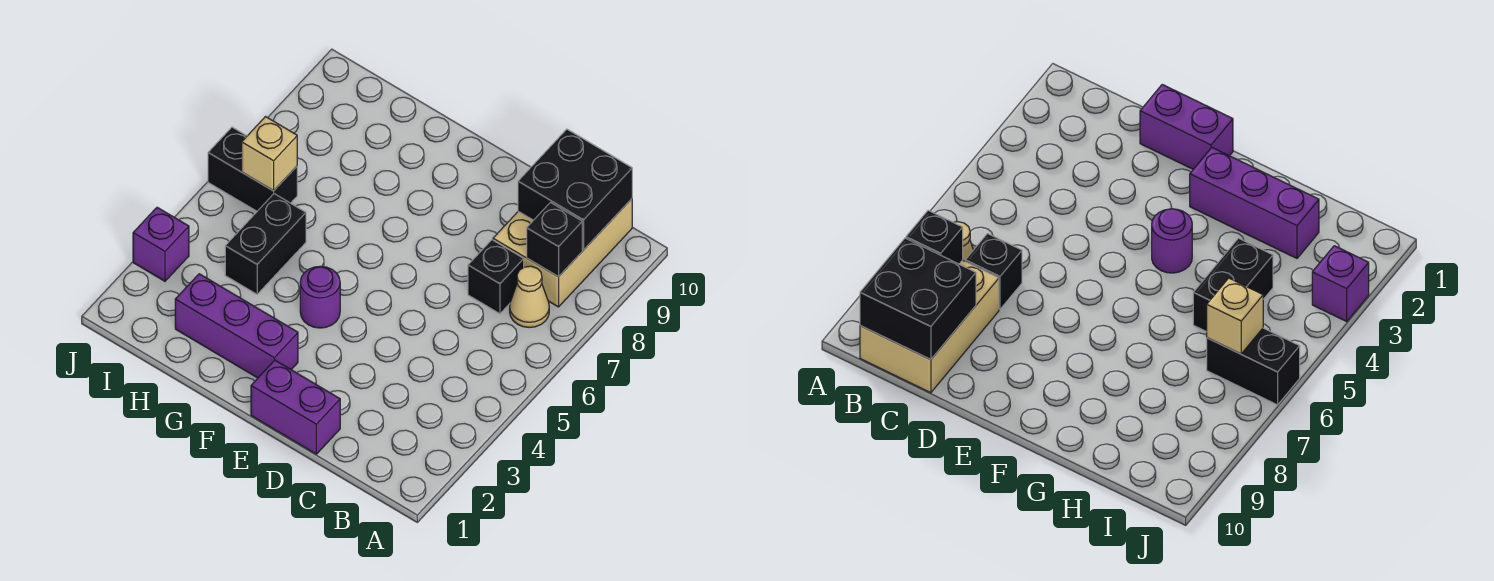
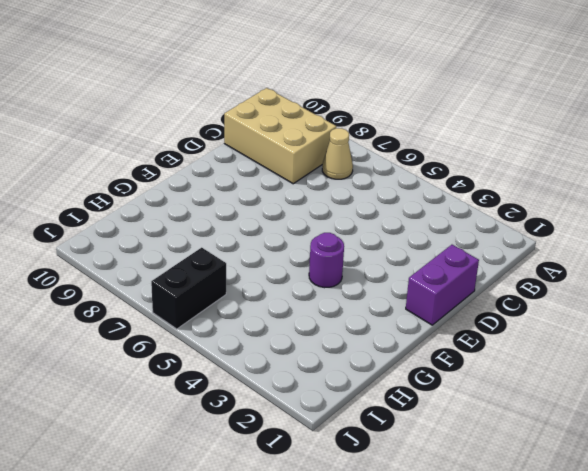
none -> black brick C7 level 1
none -> purple brick F2:H2 level 1
none -> black brick H4:H5 level 1

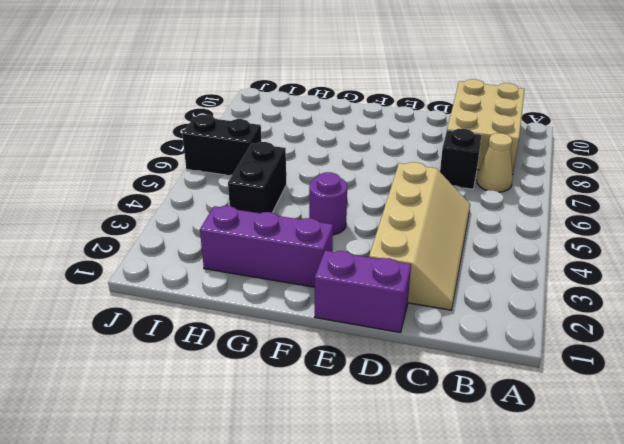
tan slope C2:D5 level 1 top D -> none
none -> purple brick J3 level 1
none -> black brick B8 level 2
none -> black brick B9:C10 level 2

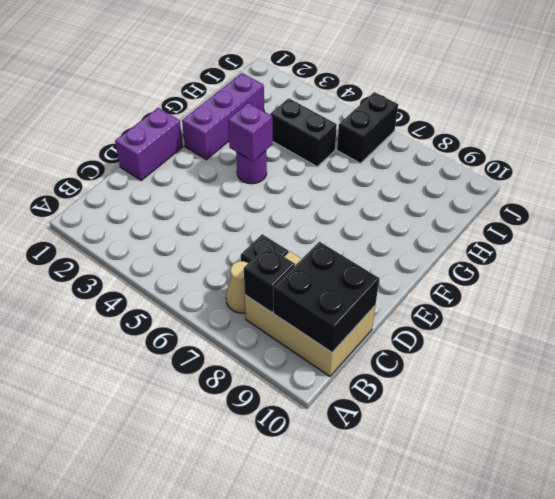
purple brick F4 level 2 -> purple brick J3 level 1
none -> tan brick I6 level 2

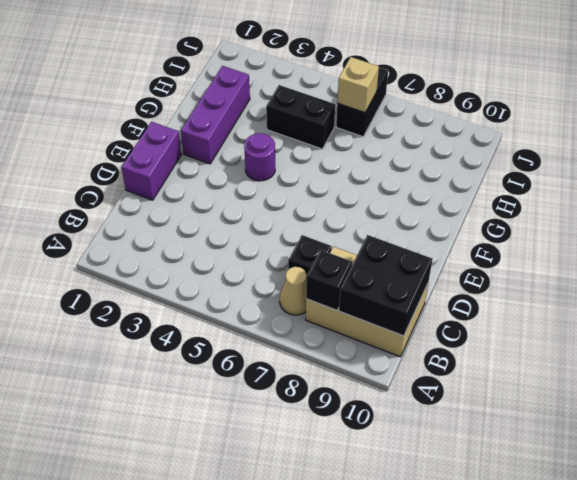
none -> purple brick J3 level 1

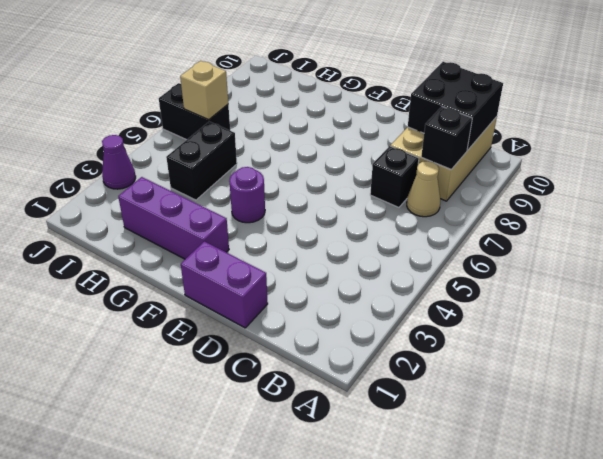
purple cone J3 level 1 -> purple brick J3 level 1

